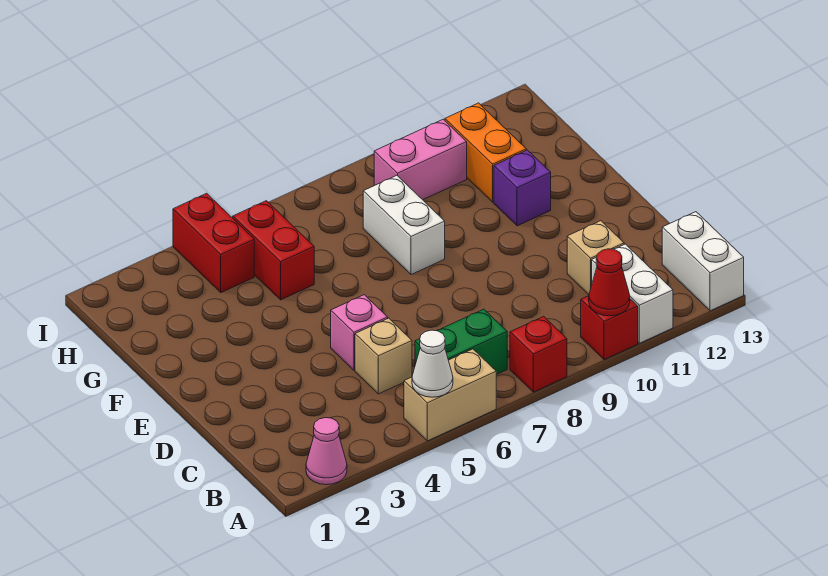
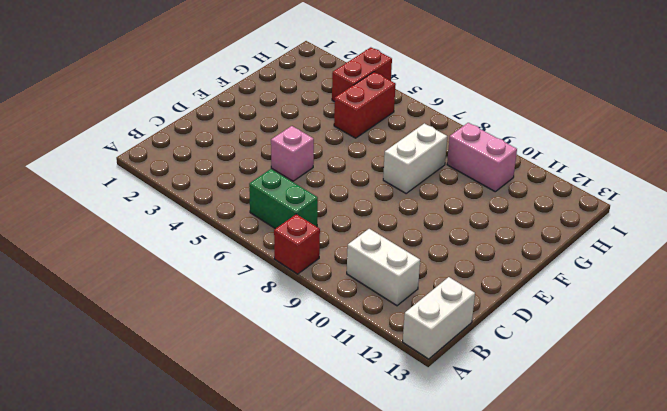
white brick B10:B11 level 1 -> white brick A11:B11 level 1
none -> pink cone A2 level 1
none -> tan brick A5:A6 level 1
none -> red brick A10 level 1

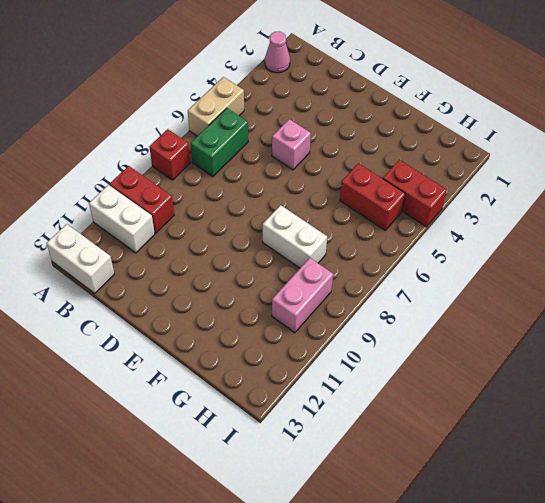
red brick A10:B10 level 1 -> red brick A10 level 1
none -> tan brick C5 level 1
none -> tan brick C11 level 1
none -> purple brick F11 level 1

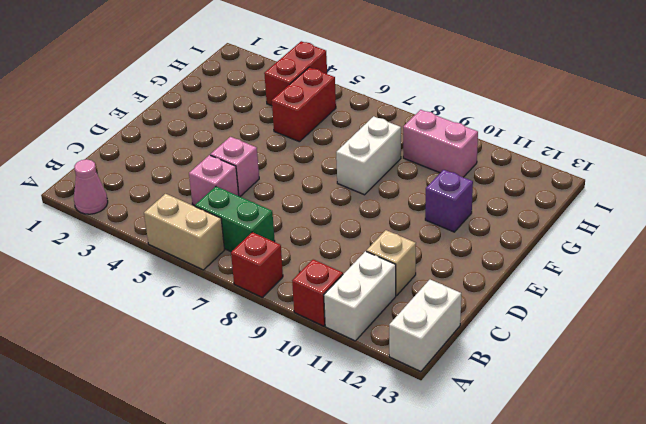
pink brick C5 level 1 -> tan brick C5 level 1
none -> orange brick G11:H11 level 1
none -> white cone A5 level 2
none -> red cone A10 level 2

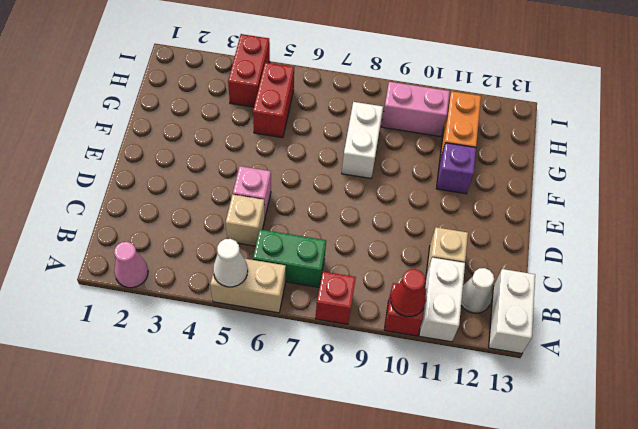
white cone B12 level 1 -> none

